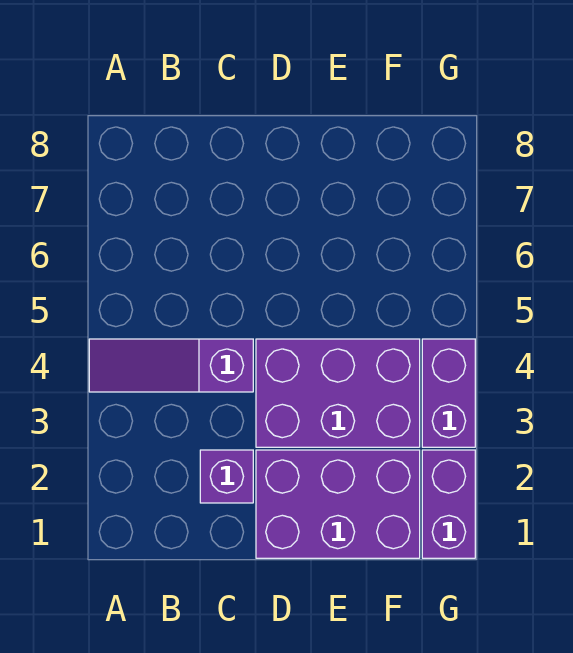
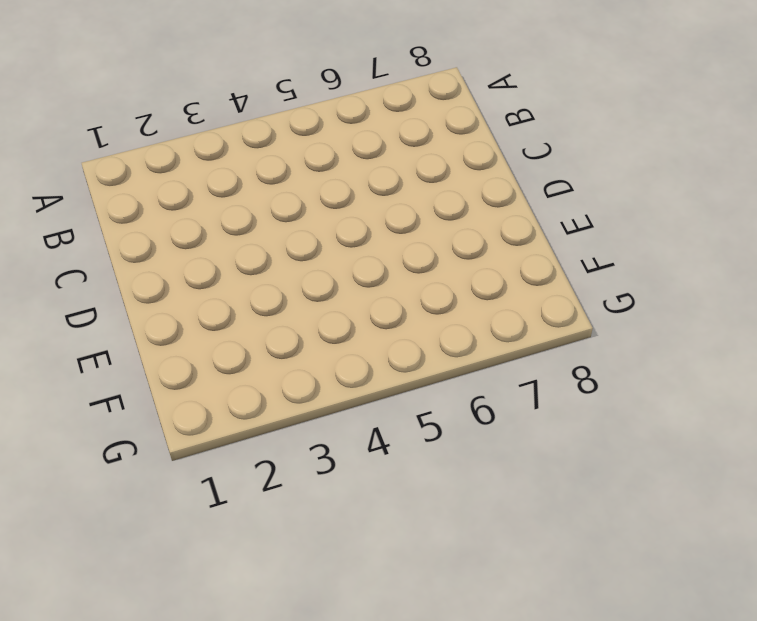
none -> purple slope A4:C4 level 1 top C
none -> purple brick C2 level 1

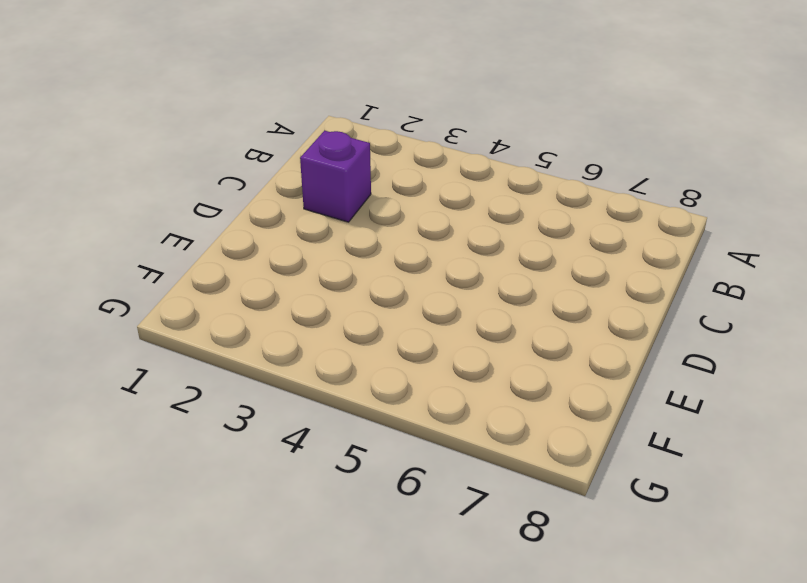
none -> purple slope A4:C4 level 1 top C
none -> purple brick D1:F2 level 1

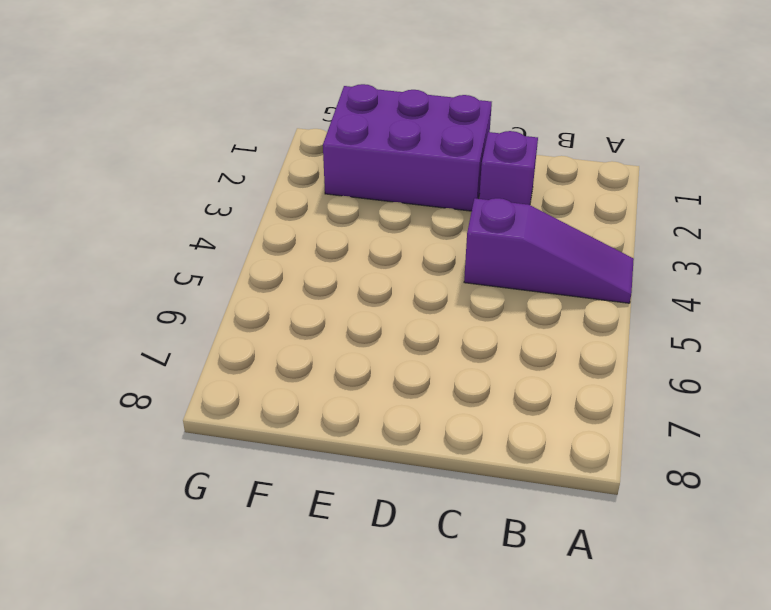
none -> purple brick D3:F4 level 1
none -> purple brick G1:G2 level 1

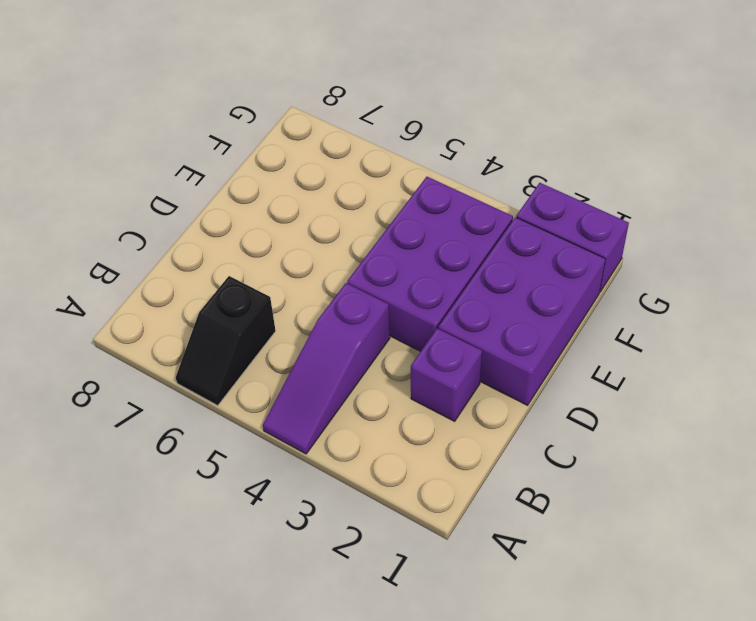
black slope A6:B6 level 1 top B -> none
none -> purple brick G3:G4 level 1

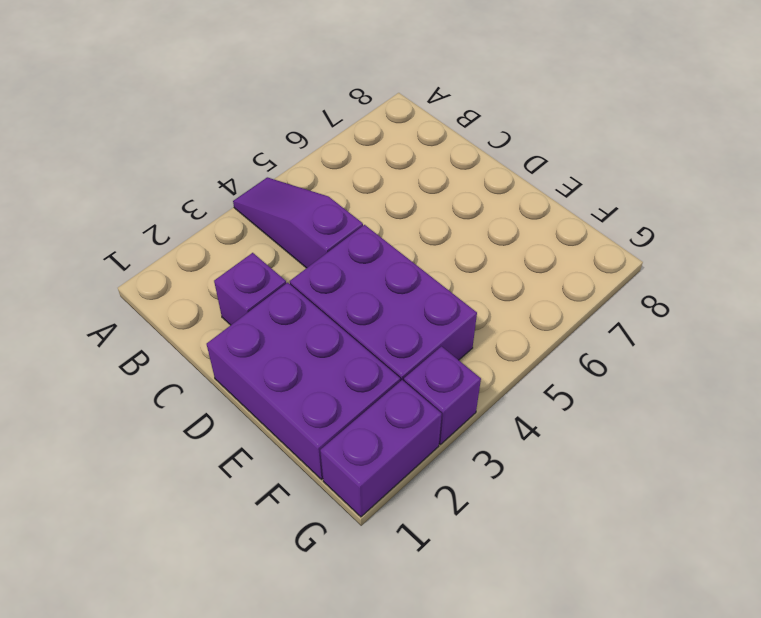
purple brick G3 level 1 -> purple brick G3:G4 level 1

